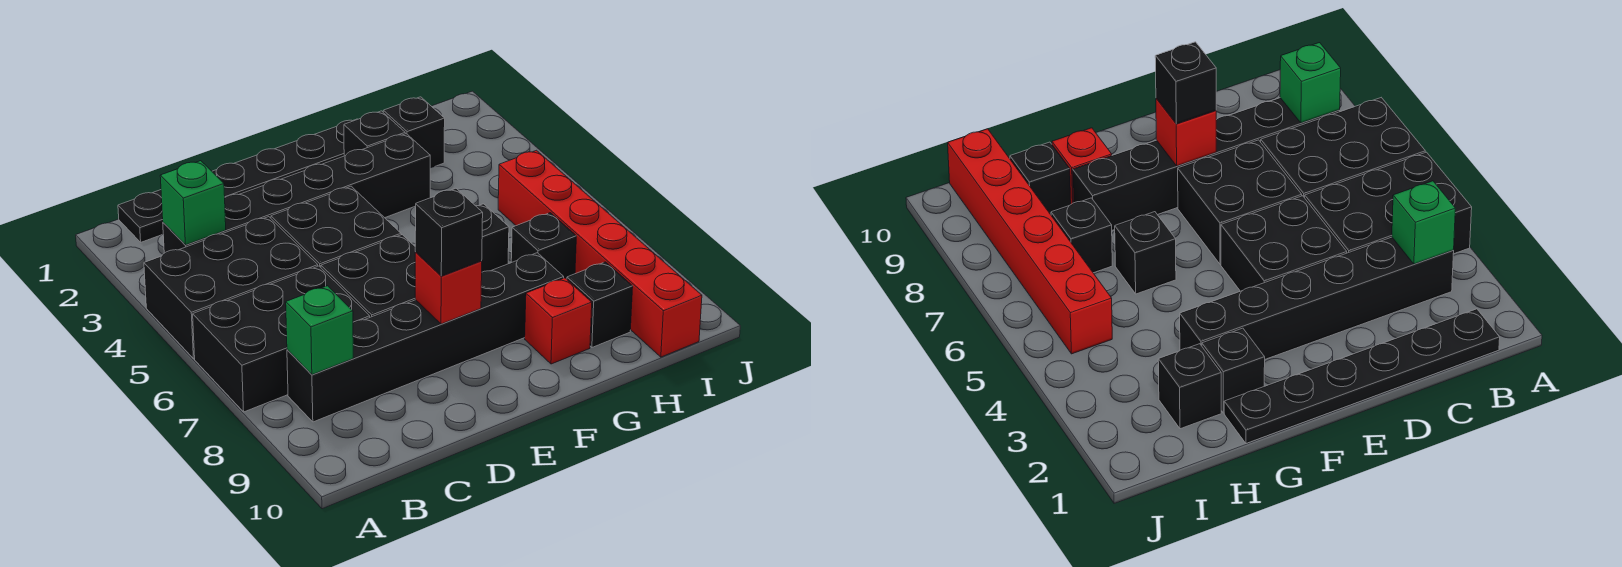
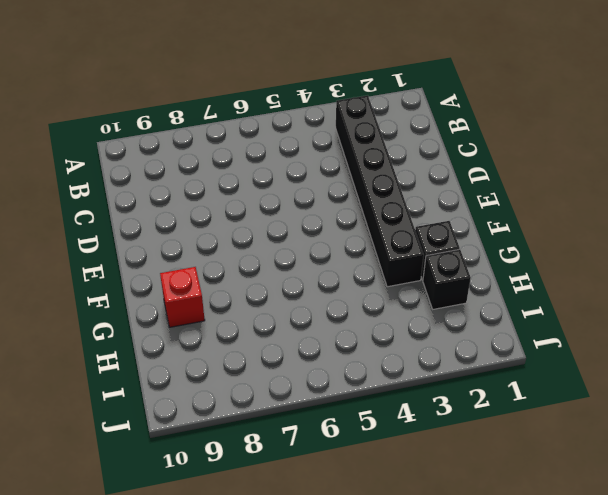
none -> black brick A4:C5 level 1
none -> black brick A6:C7 level 1
none -> black plate B1:G1 level 1

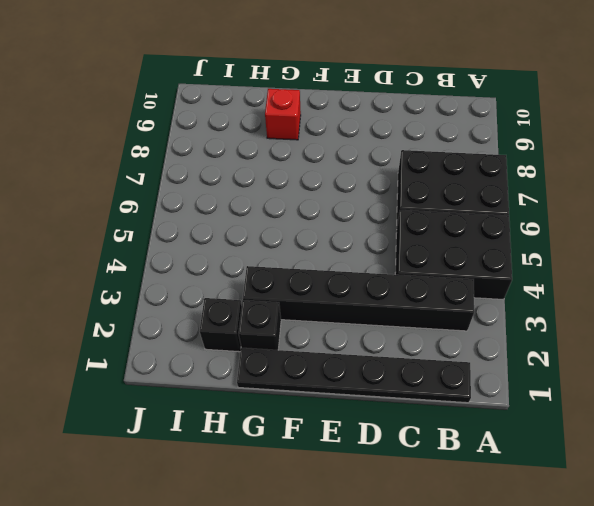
none -> black brick B8:G8 level 1
none -> black brick D4:E5 level 1
none -> black brick D6:E7 level 1

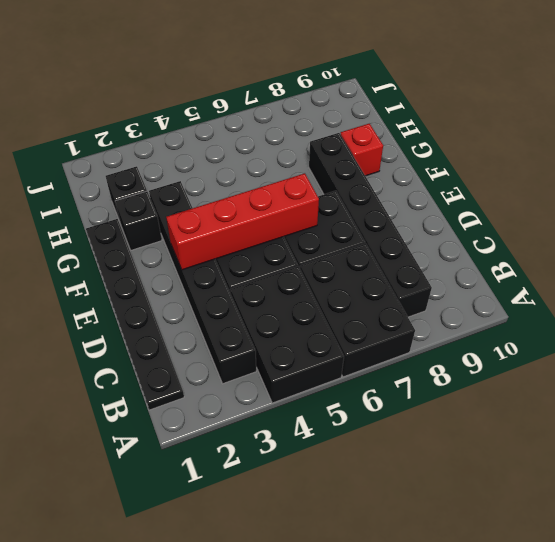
red brick E3:E6 level 2 -> none
none -> black brick G6 level 1
none -> black brick H7 level 1
none -> black brick H9 level 1

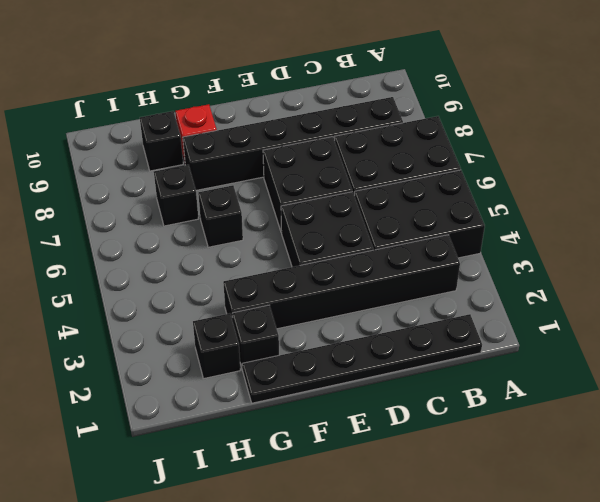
none -> red brick I5:I10 level 1
none -> green brick B3 level 2
none -> green brick B8 level 2

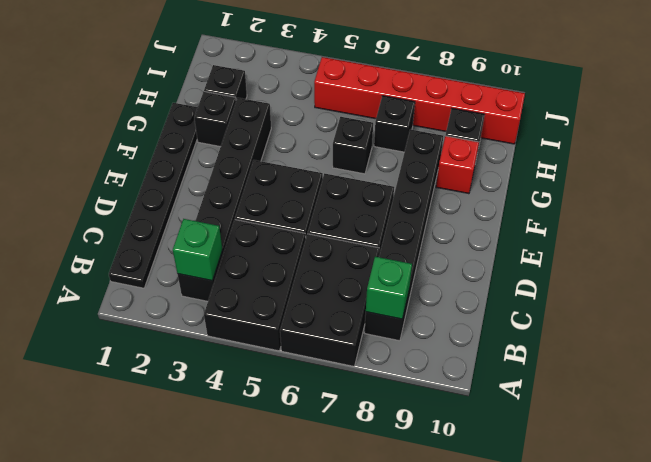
none -> red brick E8 level 2
none -> black brick E8 level 3

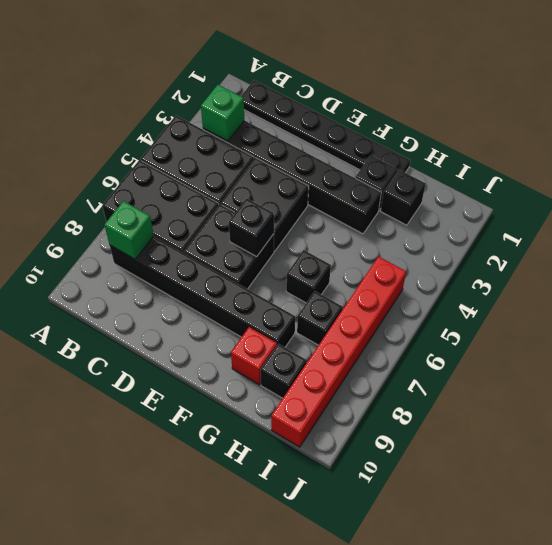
black brick E6 level 2 -> black brick E8 level 3
none -> red brick E8 level 2

